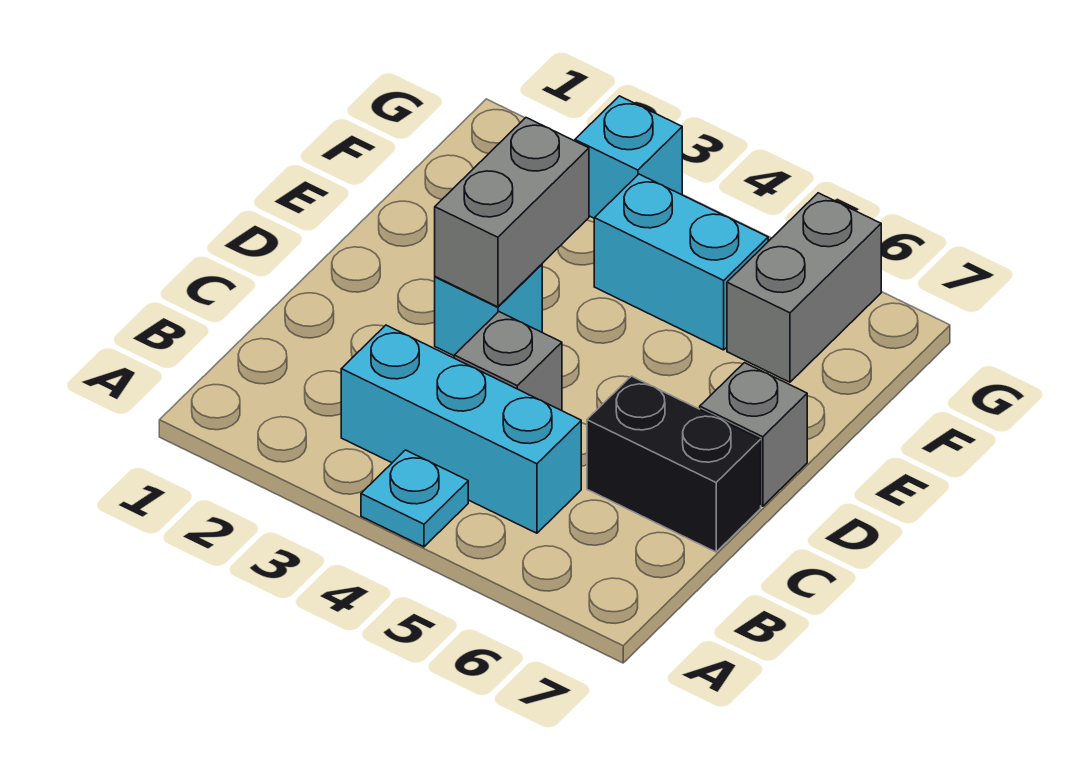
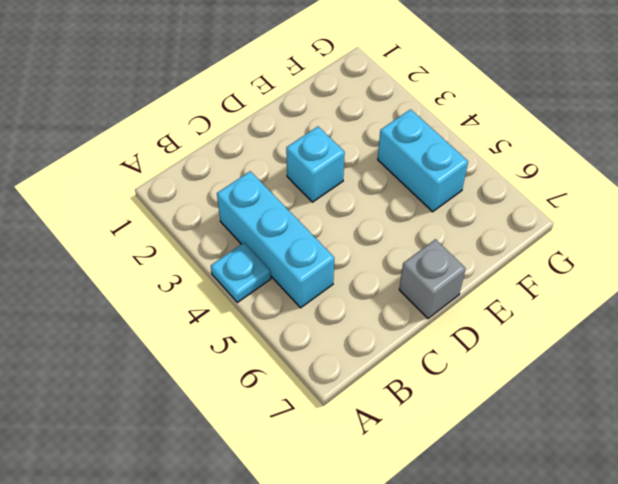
none -> grey brick C4 level 1
none -> black brick C6:C7 level 1

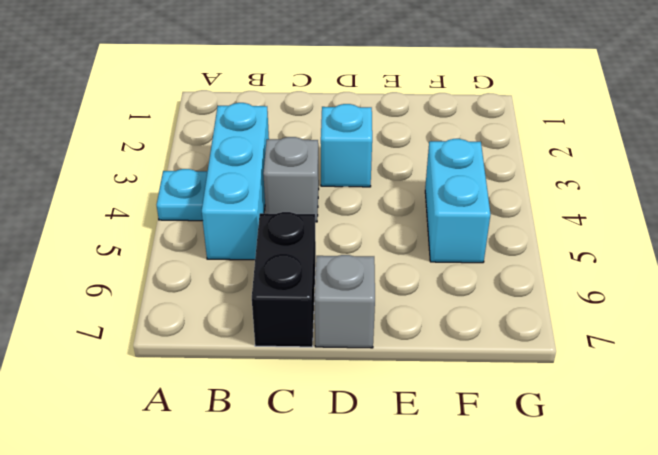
none -> grey brick F6:G6 level 1
none -> cyan brick G3 level 1

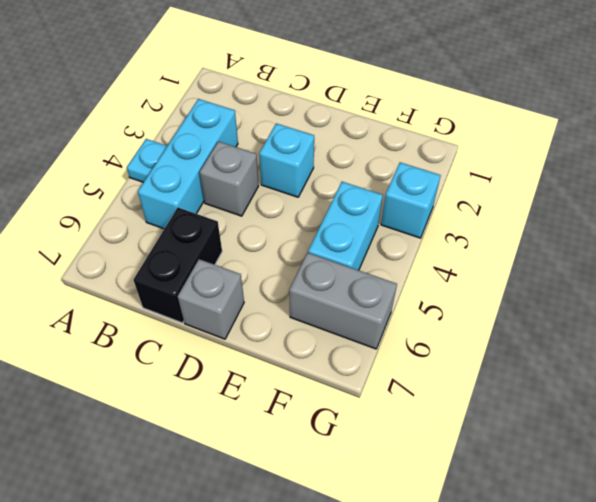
none -> grey brick D3:E3 level 2

